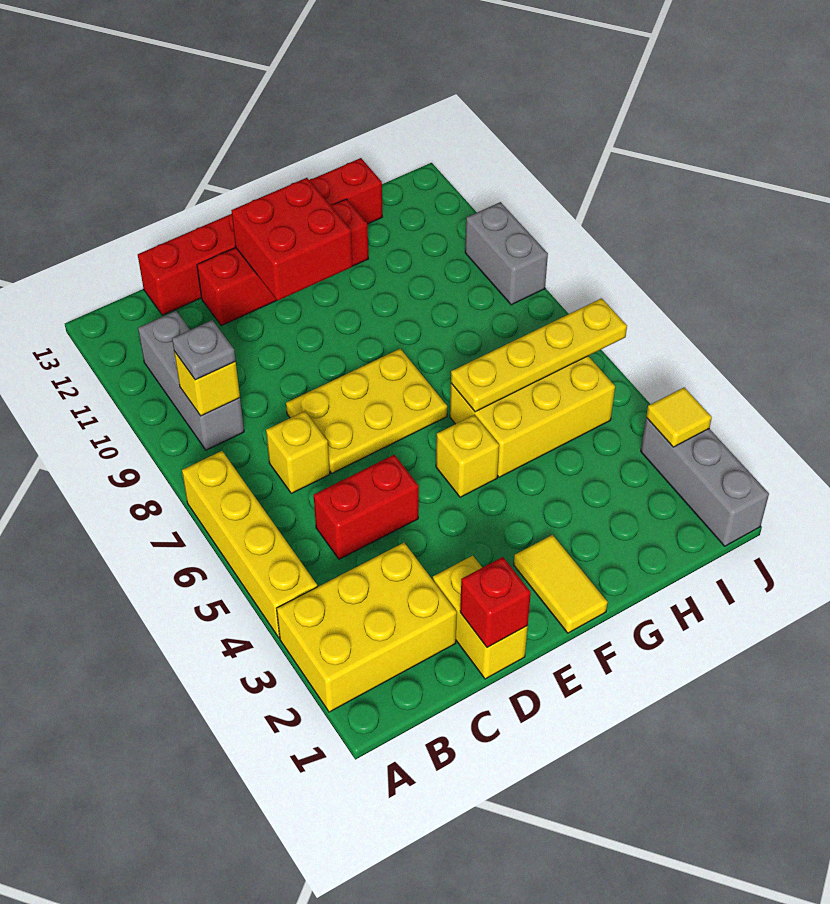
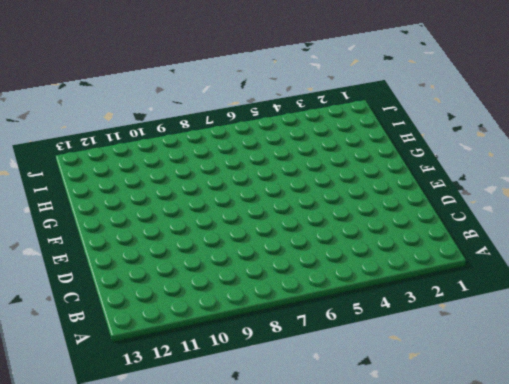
none -> yellow brick A2:C3 level 1
none -> yellow brick A4:A7 level 1
none -> grey brick B9:B11 level 1

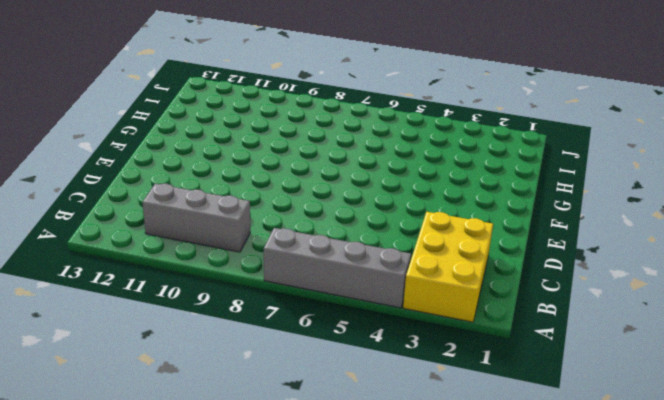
grey brick A4:A7 level 1 -> yellow brick A4:A7 level 1
none -> red brick C5:D5 level 1
none -> yellow brick C7 level 1
none -> red brick C13:H13 level 1

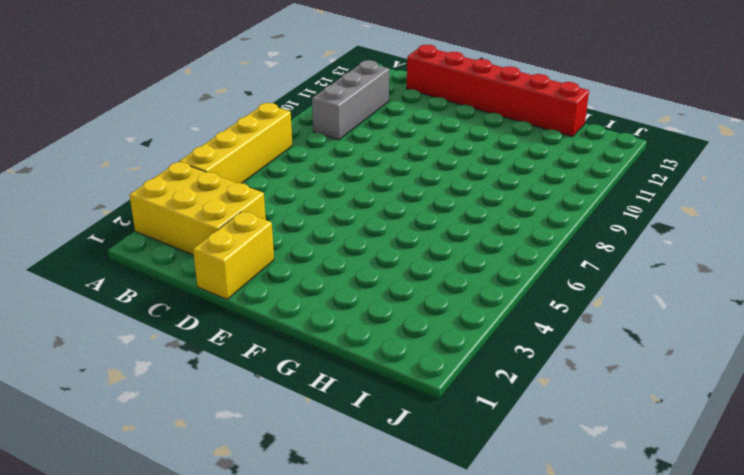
none -> red brick C5:D5 level 1
none -> yellow brick C7 level 1
none -> yellow plate D7:F8 level 1

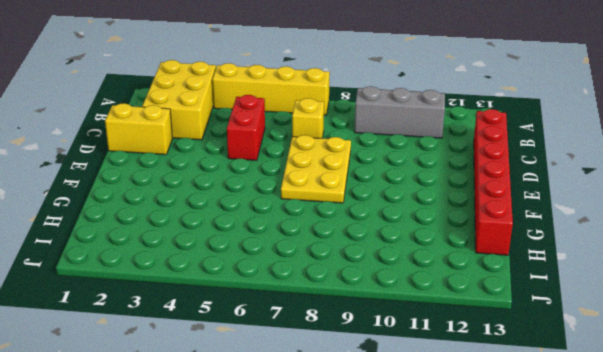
none -> red brick D12:G12 level 1
none -> yellow tile F1:F2 level 1
none -> yellow brick F5 level 1

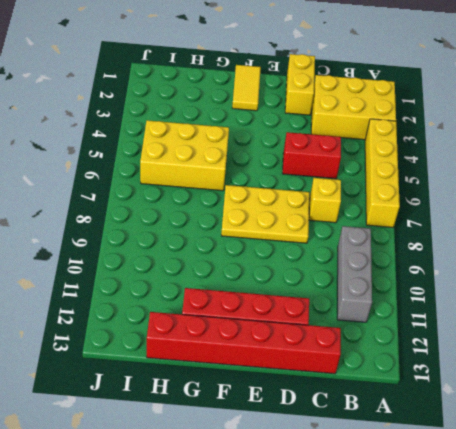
none -> yellow brick F5 level 1
none -> grey brick J1:J3 level 1
none -> grey brick J9:J10 level 1

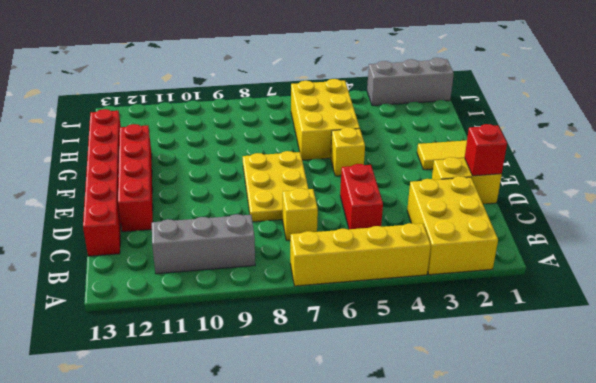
none -> grey brick J9:J10 level 1
none -> yellow brick B9 level 2
none -> red brick E11:F12 level 2

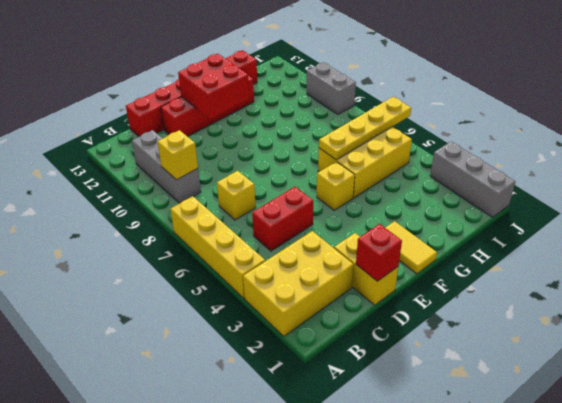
none -> yellow plate D7:F8 level 1
none -> yellow tile J3 level 2
none -> grey plate B9 level 3

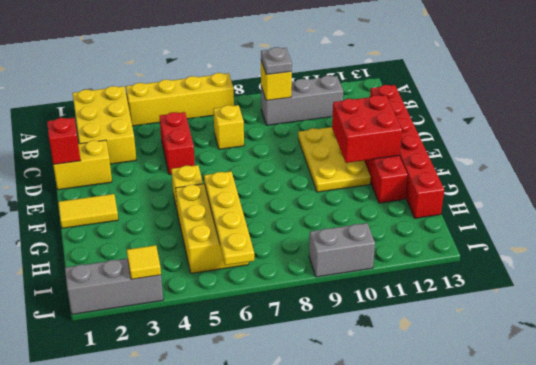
yellow plate D10:F11 level 1 -> yellow plate D7:F8 level 1

